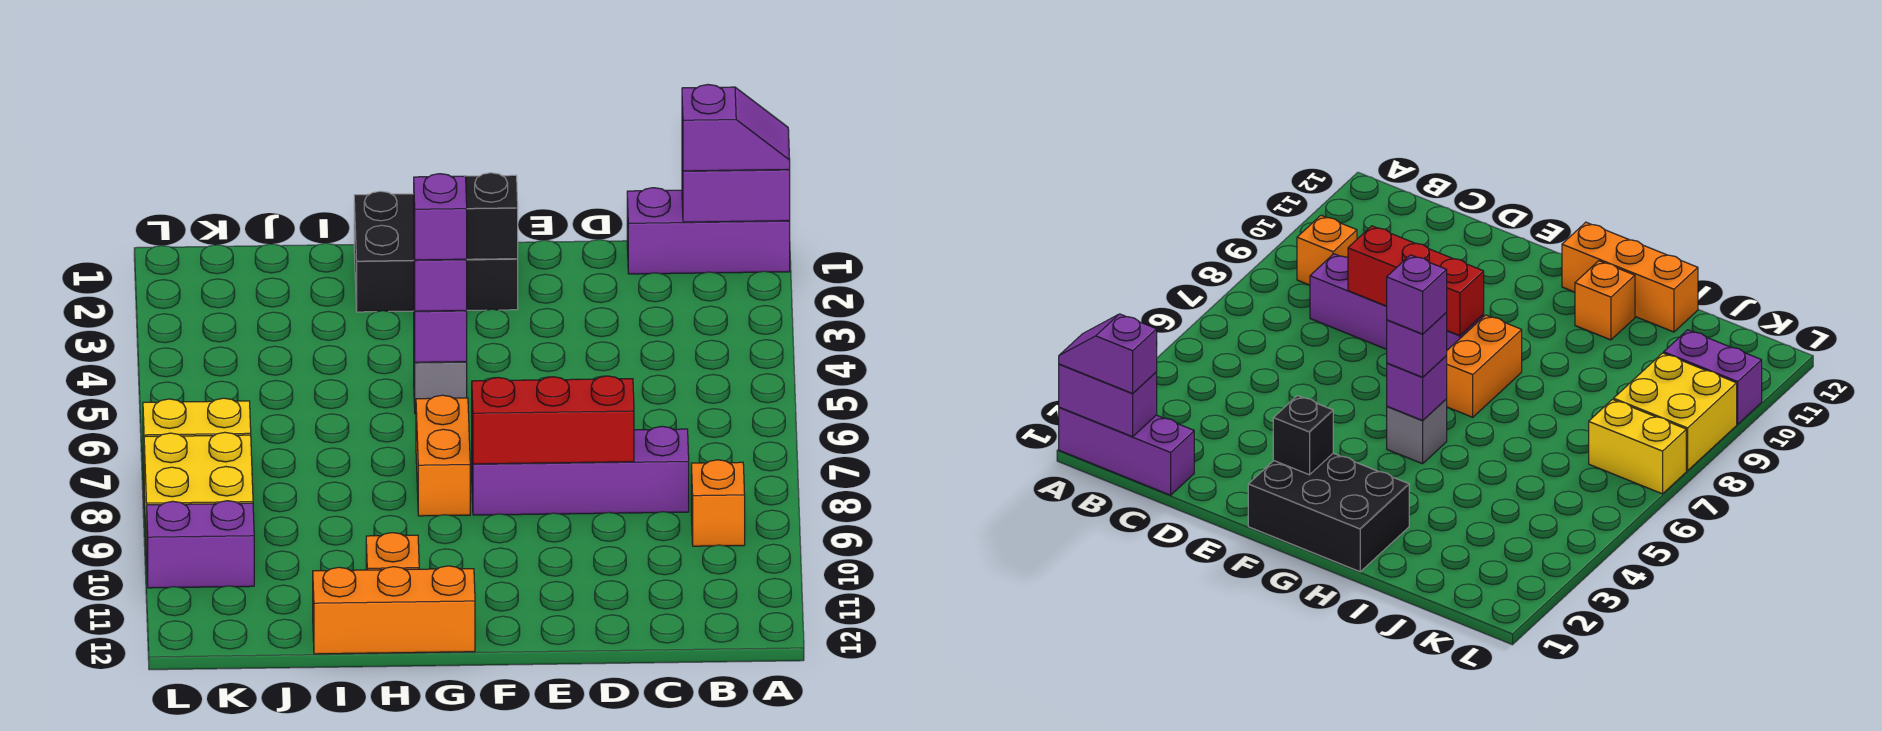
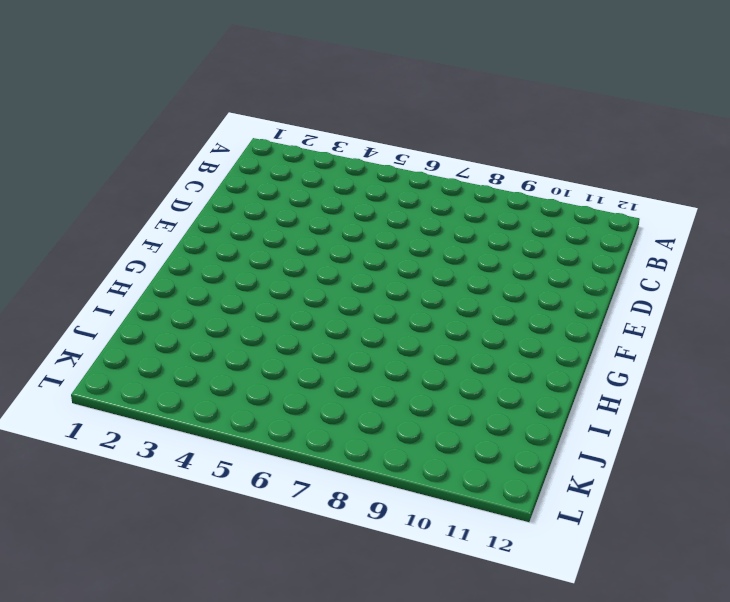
none -> purple brick A1:C1 level 1
none -> orange brick B9 level 1
none -> purple brick C8:F8 level 1

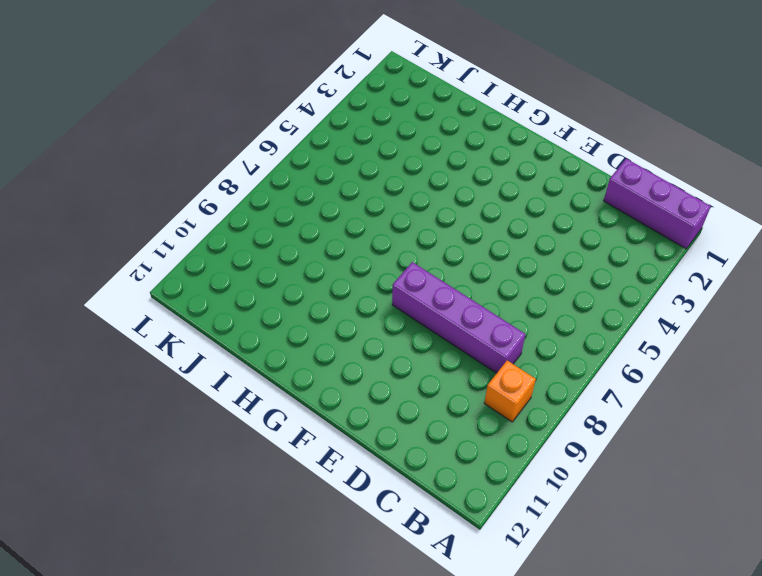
none -> black brick F1:H2 level 1
none -> grey brick G5 level 1
none -> orange brick G7:G8 level 1

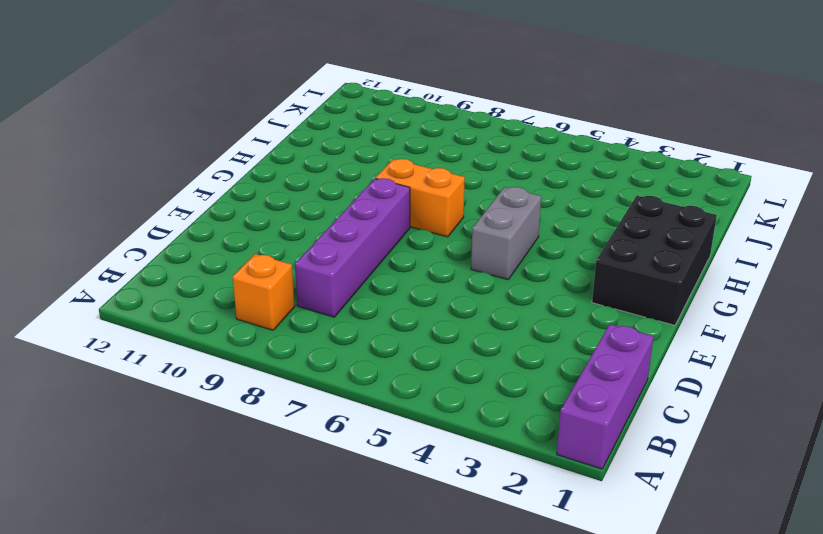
grey brick F5:G5 level 1 -> grey brick G5 level 1
none -> orange brick G12:I12 level 1
none -> orange brick H11 level 1
none -> yellow brick K7:L7 level 1

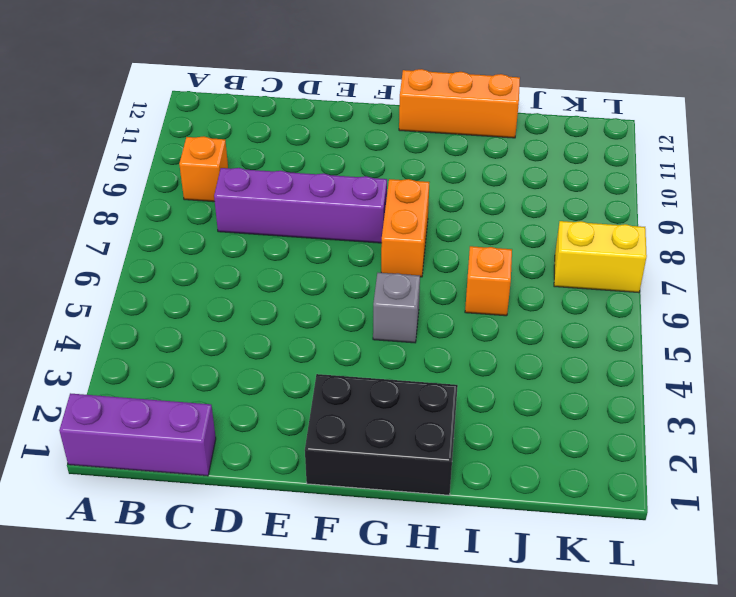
orange brick I6 level 1 -> orange brick H11 level 1
none -> yellow brick K8:L9 level 1
none -> purple brick K10:L10 level 1
none -> purple brick A1:B1 level 2

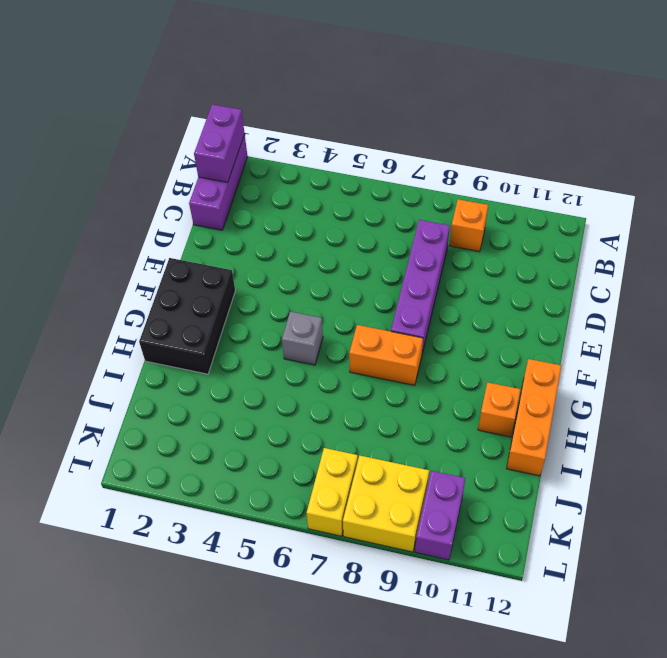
none -> red brick D8:F8 level 2
none -> black brick F2 level 2
none -> purple brick G5 level 2

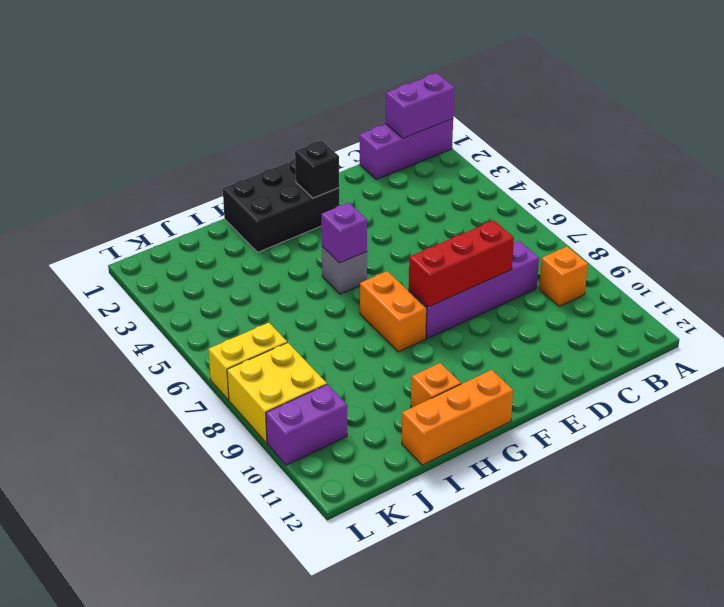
none -> purple slope A1:B1 level 3 top B
none -> purple brick G5 level 3
none -> purple brick G5 level 4

